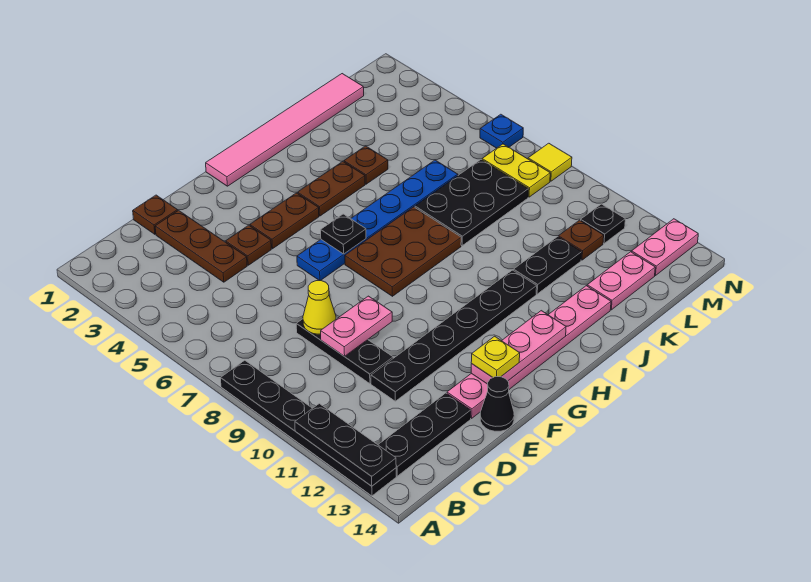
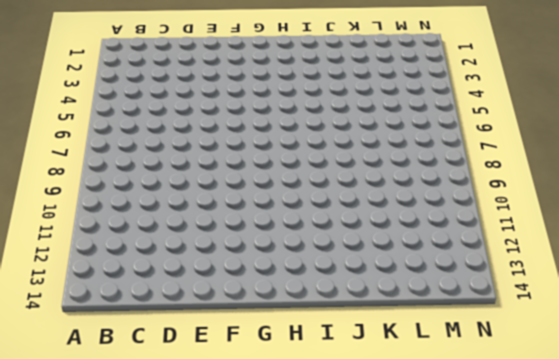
none -> black plate A8:A13 level 1
none -> black plate B13:D13 level 1
none -> brown plate D1 level 1
none -> brown plate D2:D4 level 1

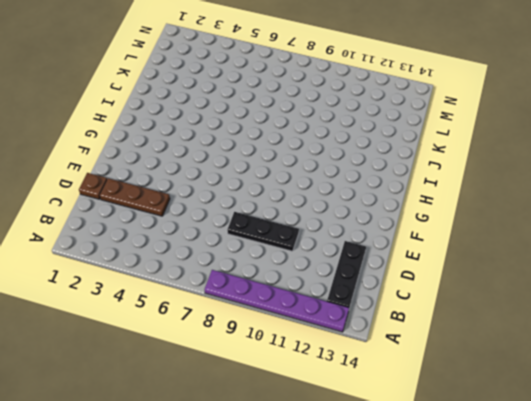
purple plate A8:A13 level 1 -> black plate A8:A13 level 1
none -> black plate D11:I11 level 1
none -> brown plate E4 level 1
none -> pink plate E13:J13 level 1
none -> black cone E14 level 1

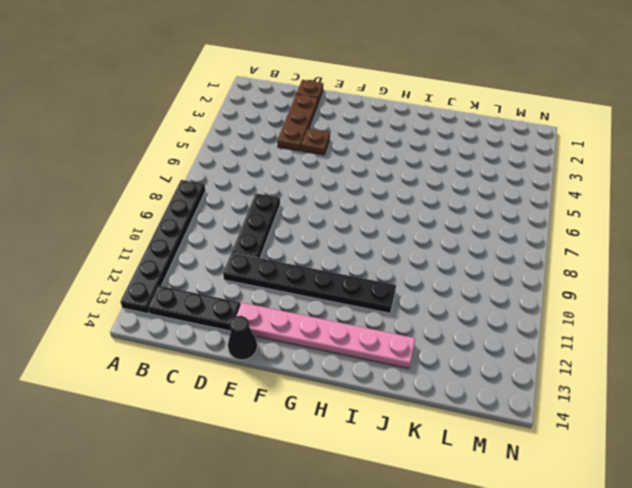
none -> brown plate F4:G4 level 1
none -> blue plate F6:K6 level 1
none -> pink tile G1:L1 level 1
none -> brown plate G7:I8 level 1

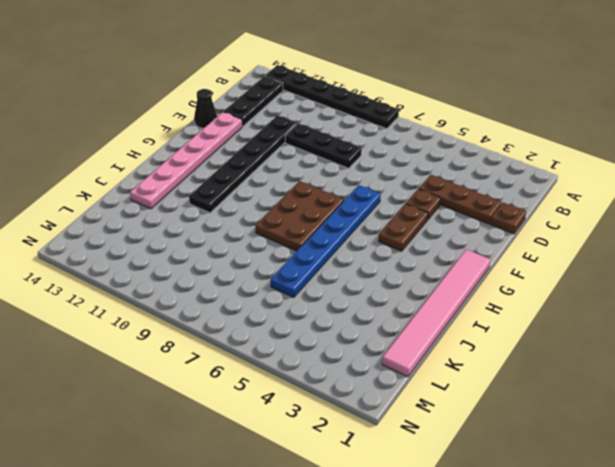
none -> brown plate H4:I4 level 1
none -> brown plate J4 level 1
none -> black plate J7:L8 level 1
none -> black plate J11:K11 level 1

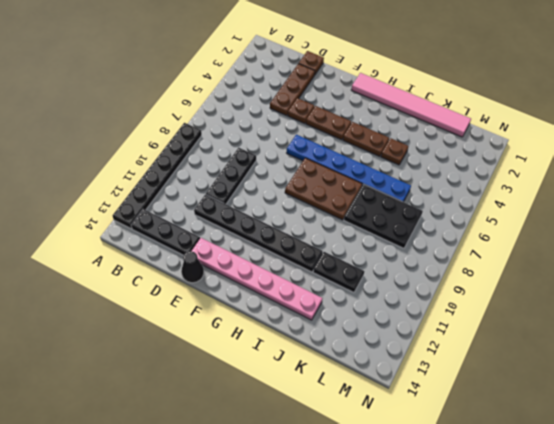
none -> pink plate K13:L13 level 1
none -> brown plate L11 level 1
none -> yellow plate M7:M8 level 1
none -> black plate M11 level 1

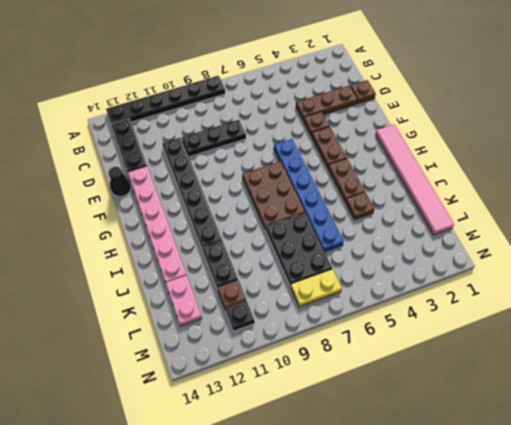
none -> pink plate M13:N13 level 1
none -> blue plate N6 level 1
none -> yellow tile N8 level 1
none -> black plate A11:A13 level 2

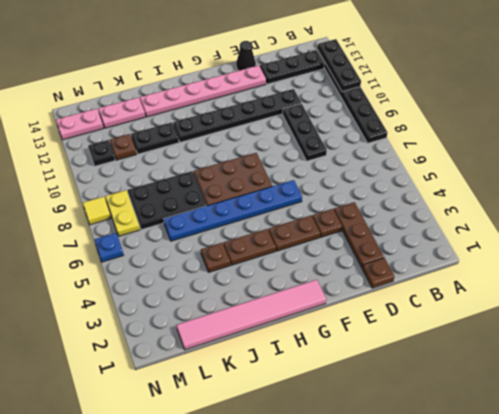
none -> yellow cone D8 level 2
none -> pink plate D9:E9 level 2
none -> pink plate F13:H13 level 2
none -> black plate G6 level 2

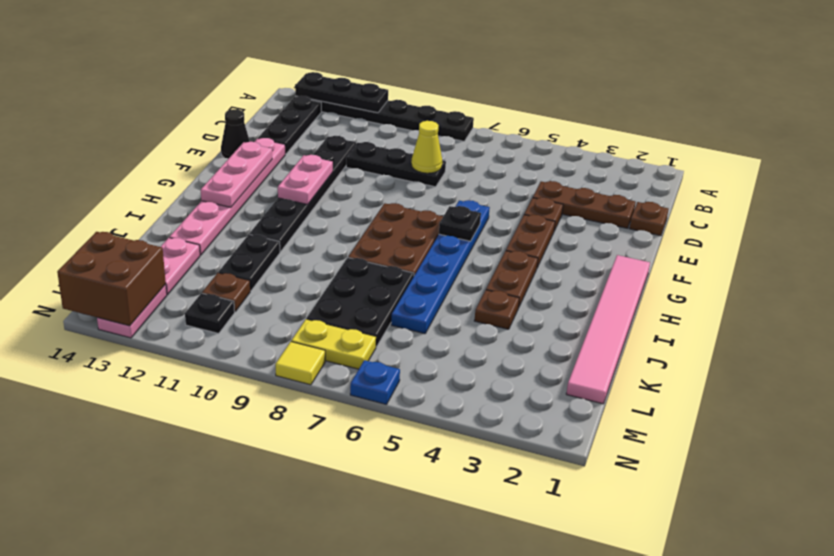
pink plate F11:G11 level 2 -> pink plate D9:E9 level 2
brown brick M13:N14 level 2 -> none
none -> yellow plate F13 level 3

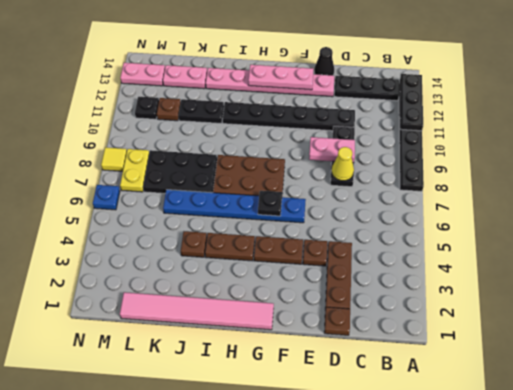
none -> yellow plate F13 level 3

